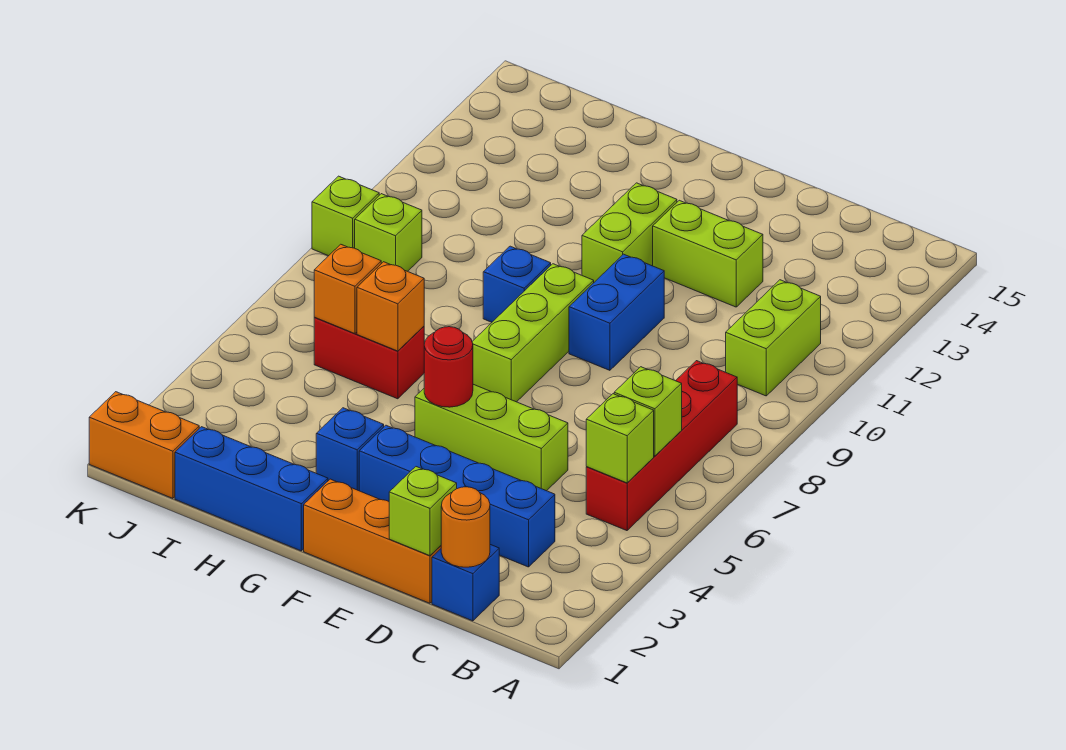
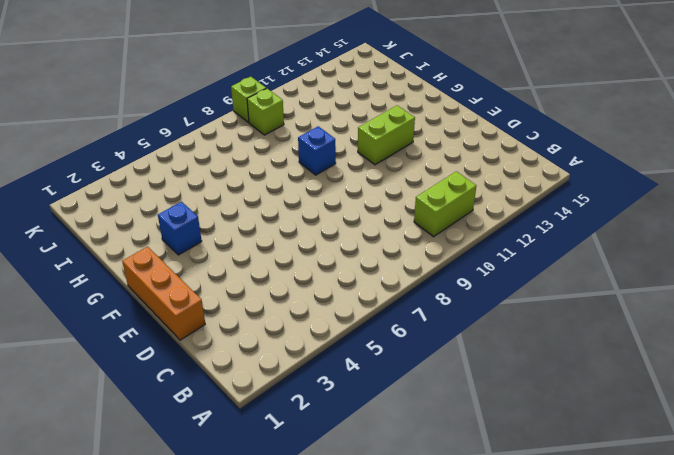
none -> red brick B5:B8 level 1
none -> blue brick C1 level 1
none -> blue brick C3:F3 level 1

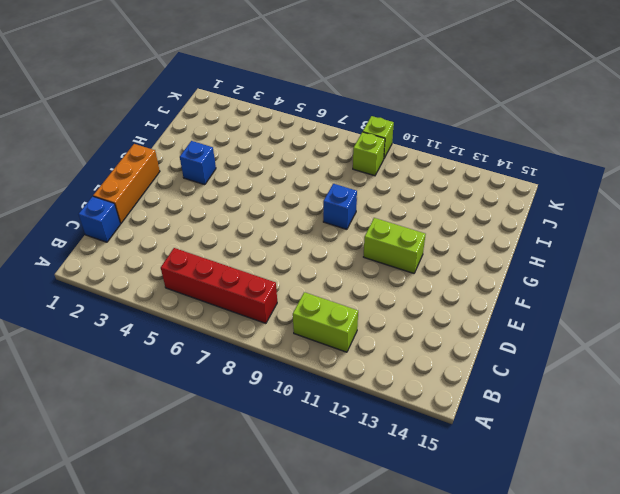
none -> blue brick C3:F3 level 1
none -> lime brick D5:F5 level 1
none -> lime brick D12:E12 level 1

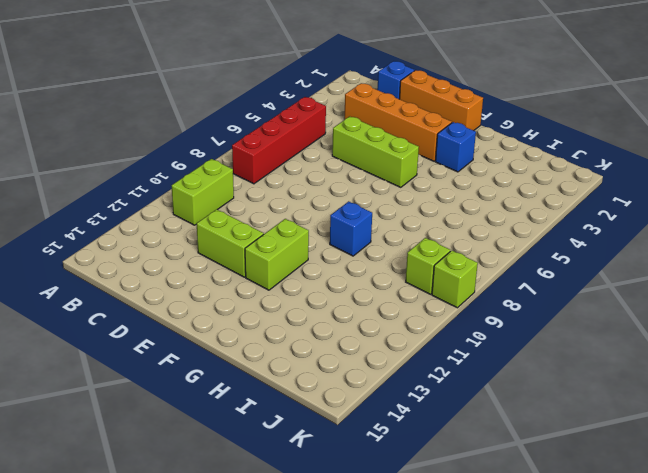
orange brick C3:F3 level 1 -> blue brick C3:F3 level 1
none -> blue brick E9:E10 level 1
none -> lime brick F7:F9 level 1
none -> blue brick G1:I1 level 1

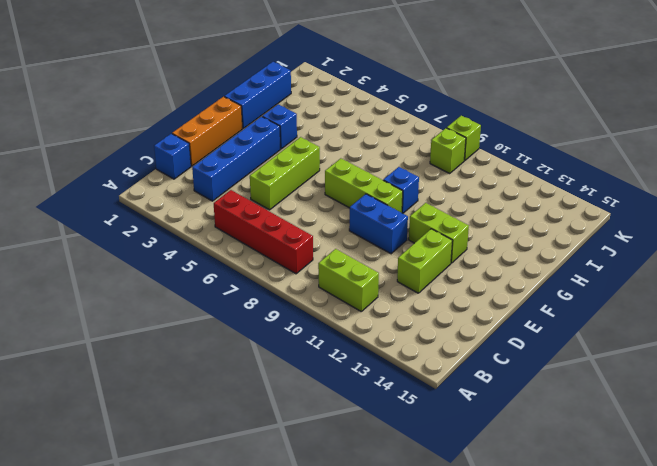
none -> red brick H6:I6 level 1
none -> orange brick J1:K1 level 1
none -> lime brick B5 level 2

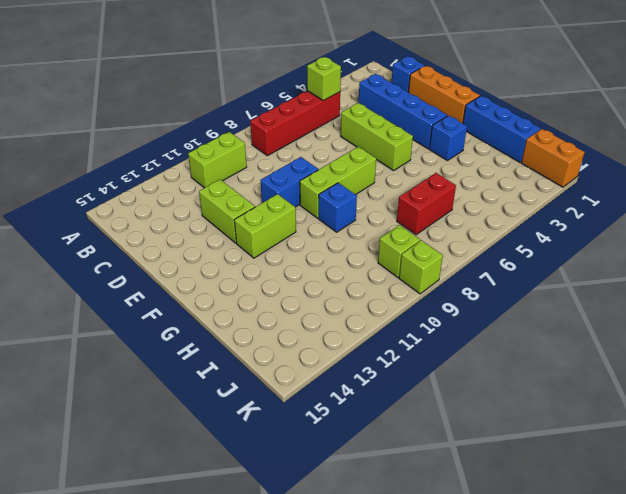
red brick I6:I7 level 1 -> red brick H6:I6 level 1
none -> lime brick B6 level 2
none -> orange round brick C1 level 2
none -> lime brick D1 level 2

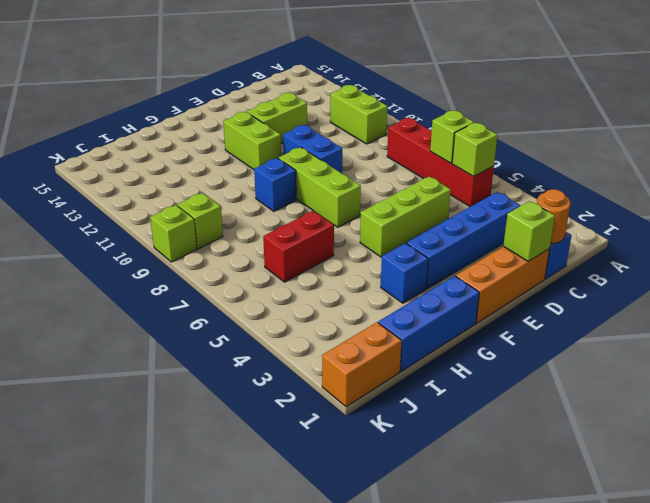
none -> red round brick F5 level 2
none -> orange brick H6 level 2
none -> orange brick I6 level 2

